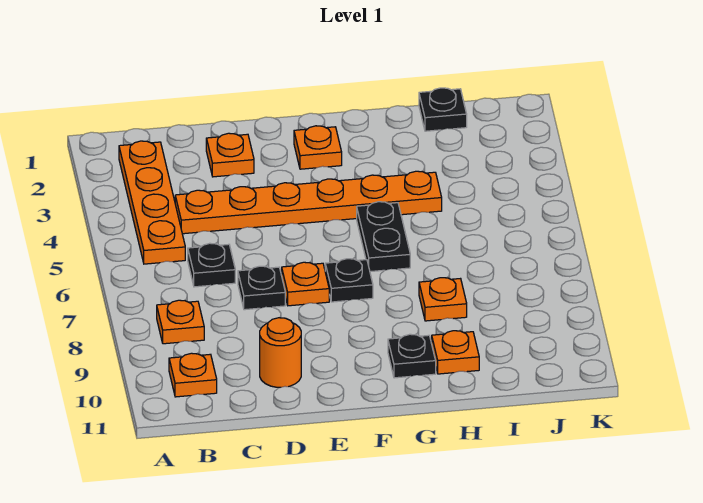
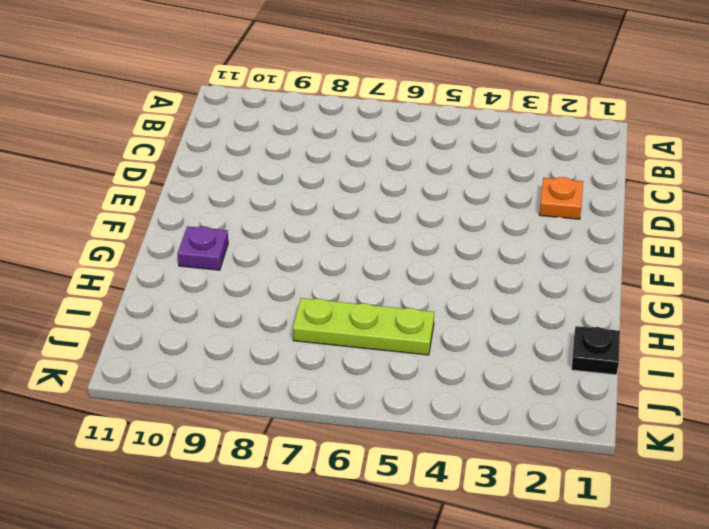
purple plate G10 level 1 -> black plate G10 level 1
lime plate I5:I7 level 1 -> none
none -> orange plate B2:B5 level 1
none -> orange plate B8 level 1
none -> orange plate B10 level 1

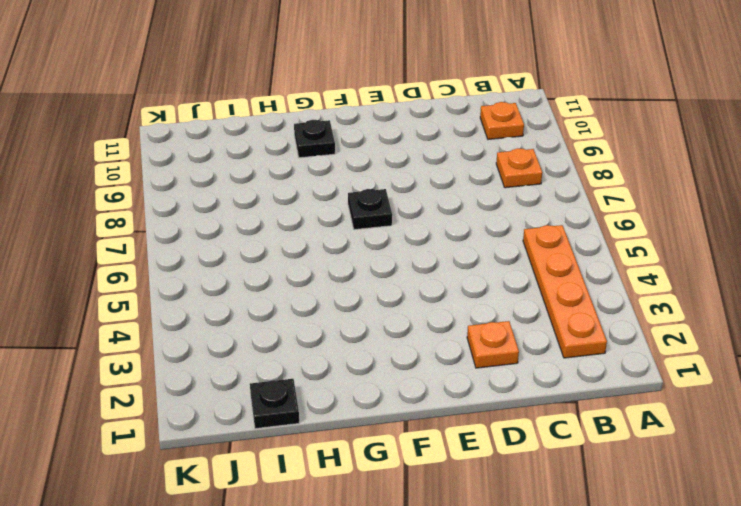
none -> orange plate C4:H4 level 1
none -> black plate C6 level 1
none -> black plate D7 level 1

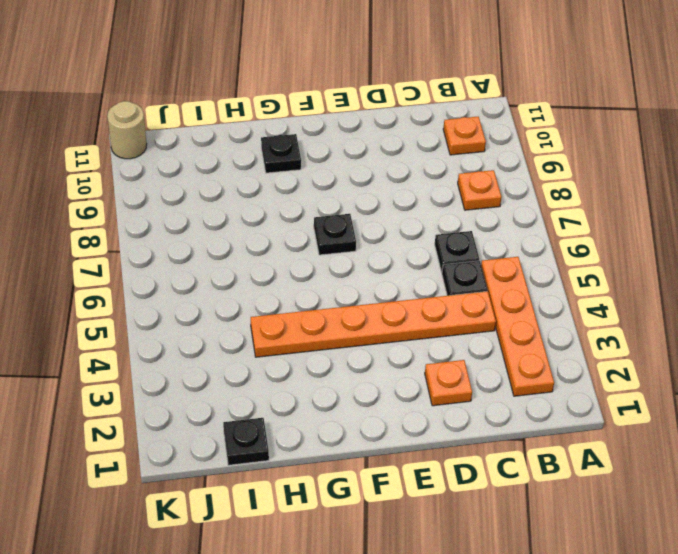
black plate C5 level 1 -> black plate D7 level 1
tan round brick K11 level 1 -> none
none -> orange round brick D10 level 1
none -> orange plate E7 level 1
none -> orange plate F2 level 1

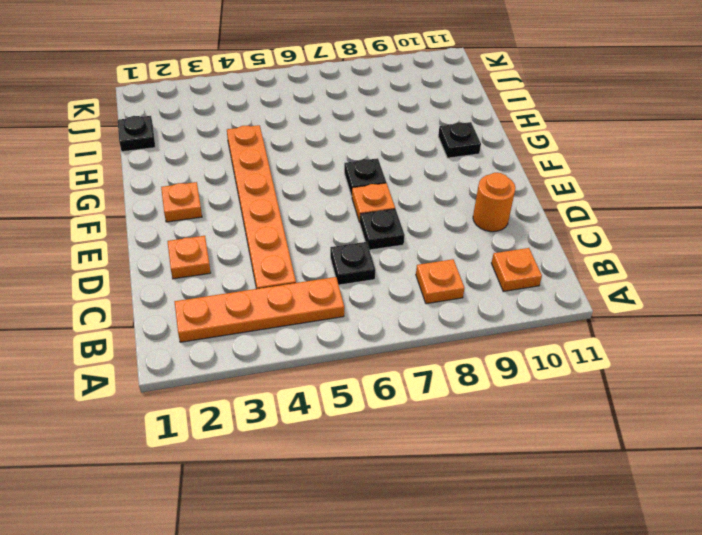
none -> black plate G5:G6 level 1
none -> orange plate H8 level 1
none -> orange plate H10 level 1

